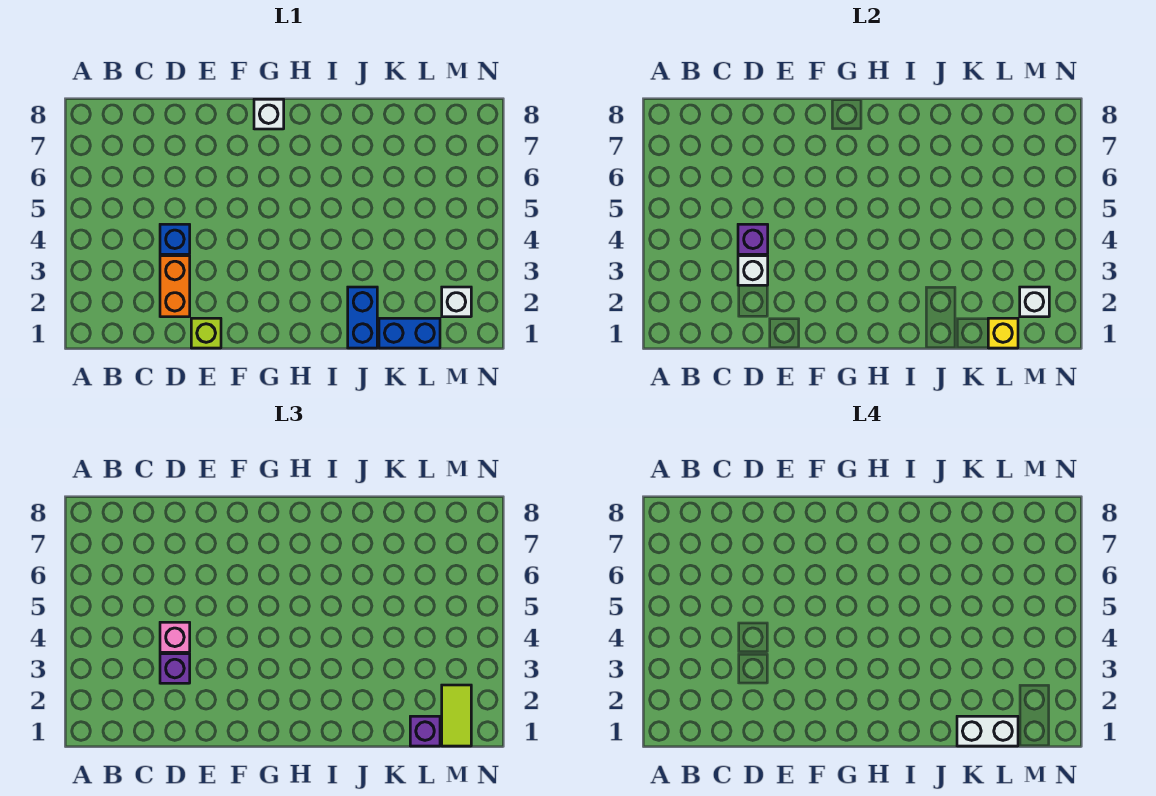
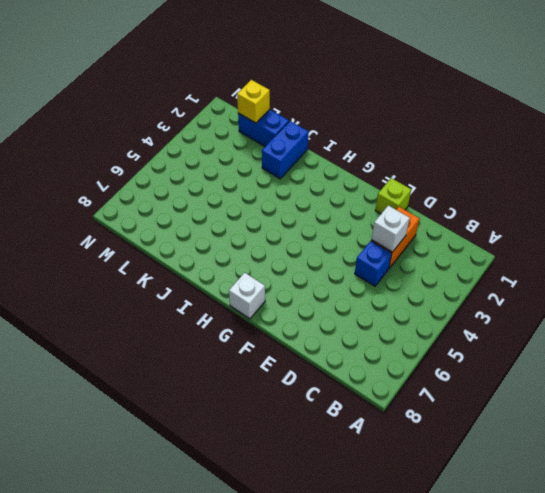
none -> white brick M2 level 1
none -> purple brick D4 level 2
none -> white brick M2 level 2

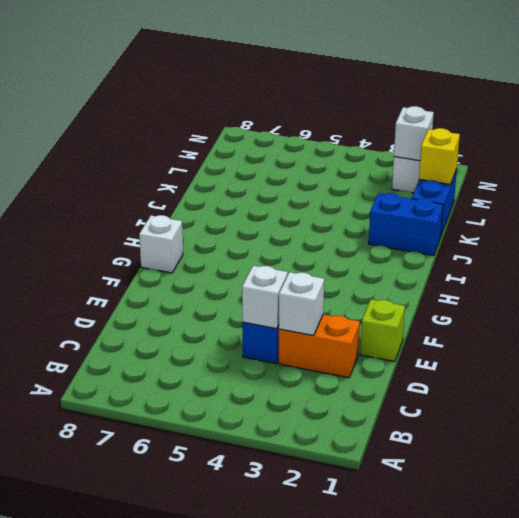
white brick D4 level 2 -> purple brick D4 level 2
none -> purple brick D3 level 3
none -> pink brick D4 level 3
none -> purple brick L1 level 3

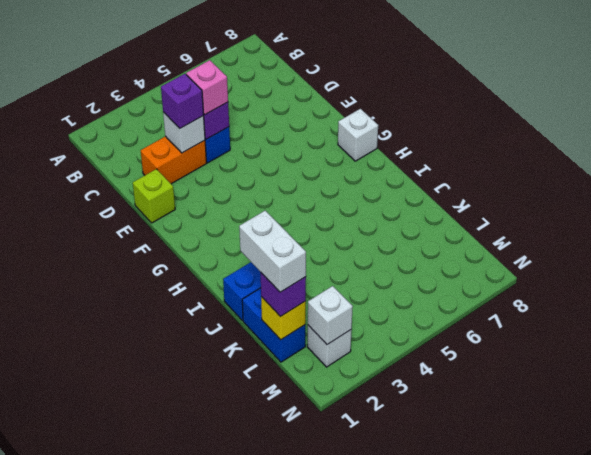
none -> lime tile M1:M2 level 3

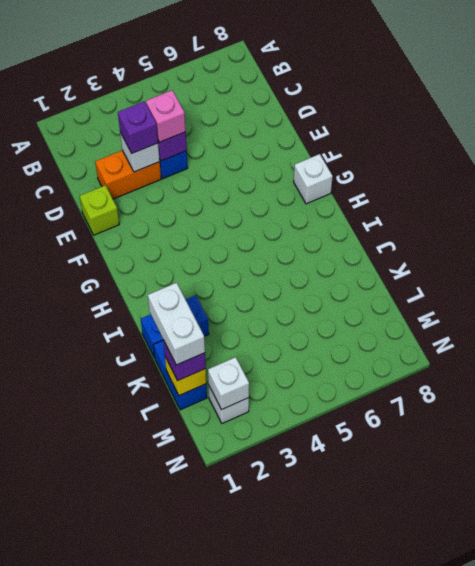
none -> lime tile M1:M2 level 3

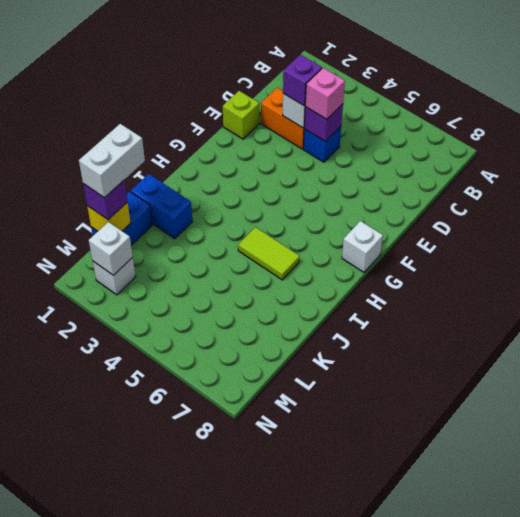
lime tile I5:I6 level 1 -> lime tile M1:M2 level 3

